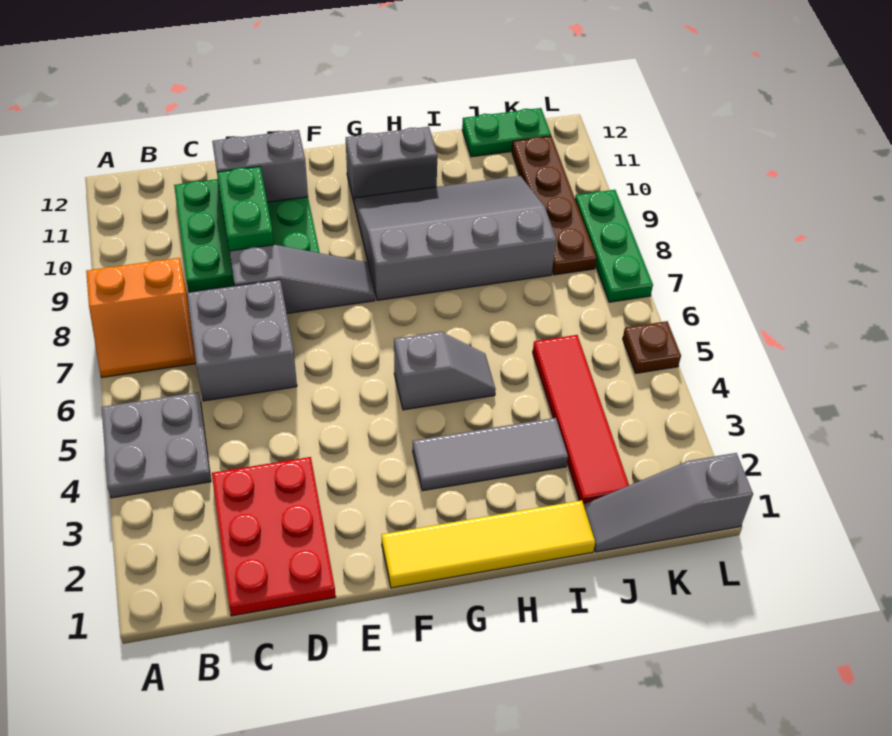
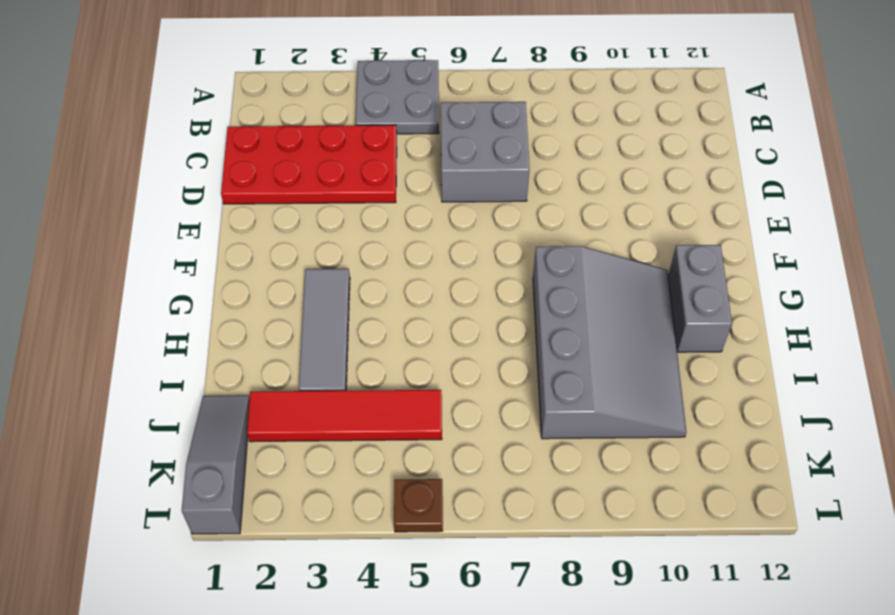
red plate C1:D4 level 1 -> red plate C1:D3 level 1
none -> orange slope A7:B8 level 1 top 8
none -> green plate C9:E11 level 1
none -> grey slope D8:F8 level 1 top D

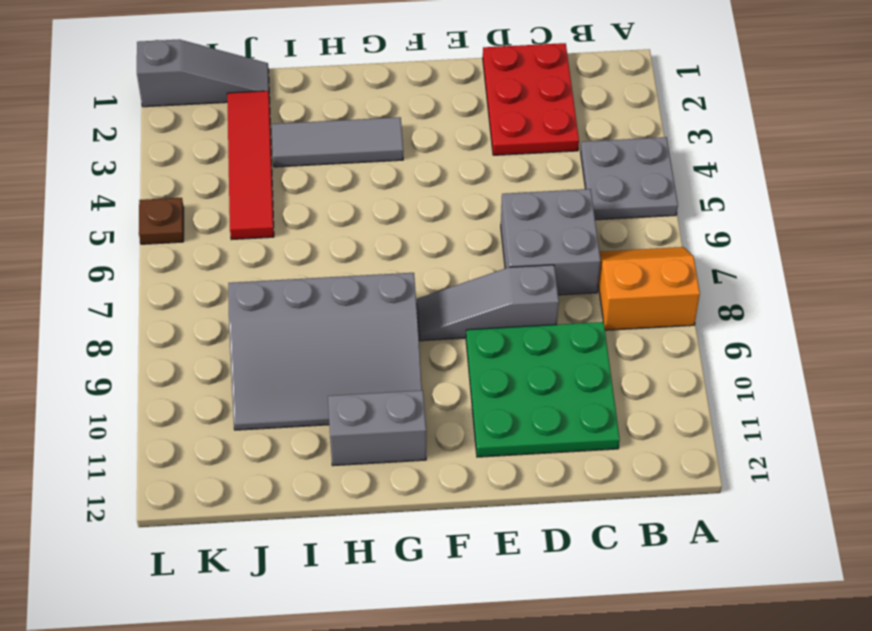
none -> yellow tile F1:I1 level 1
none -> grey slope G5:H5 level 1 top G
none -> green plate J12:K12 level 1

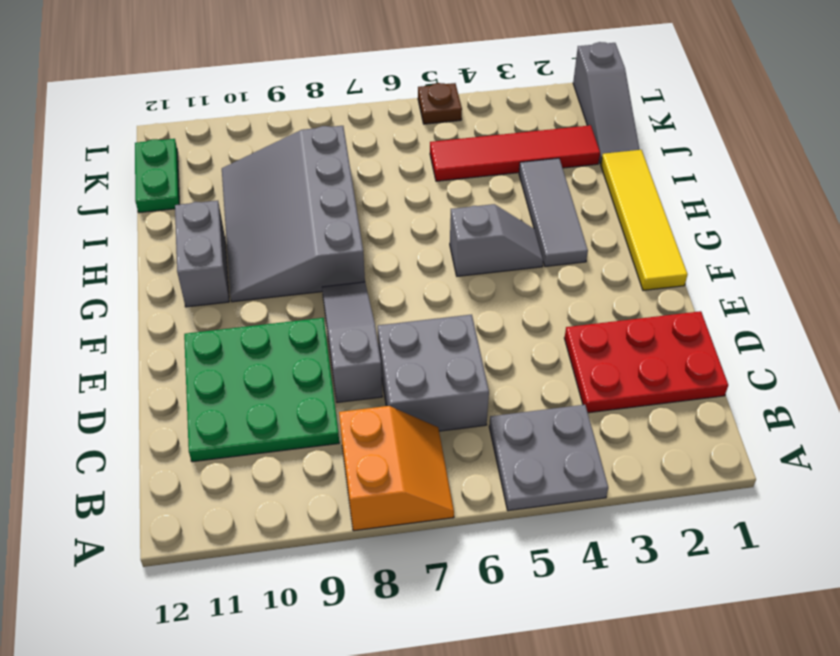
grey slope G4:G5 level 1 top 5 -> grey slope G5:H5 level 1 top G
none -> brown plate K8:K11 level 1
none -> green plate L7:L9 level 1
none -> green brick D9:D10 level 2

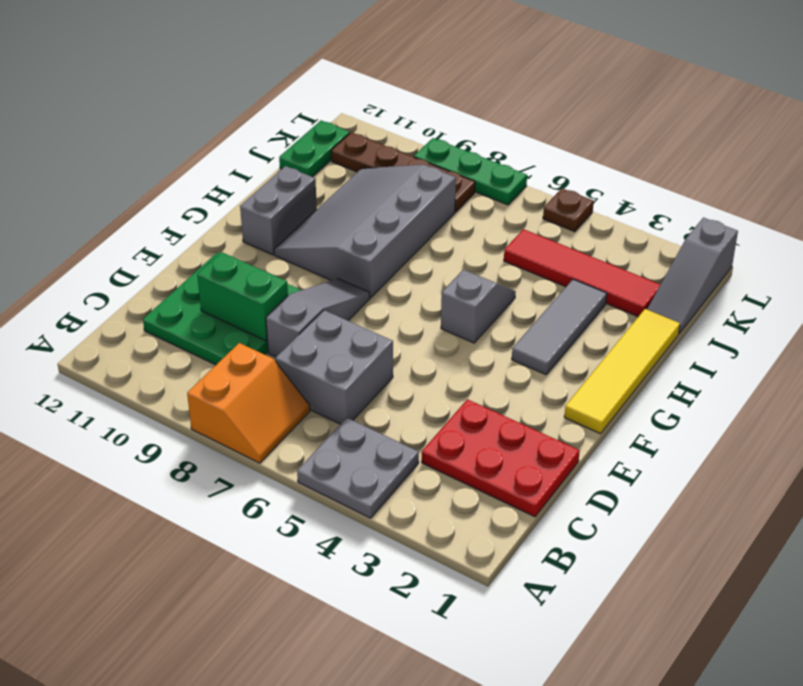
none -> grey brick D11:E11 level 2

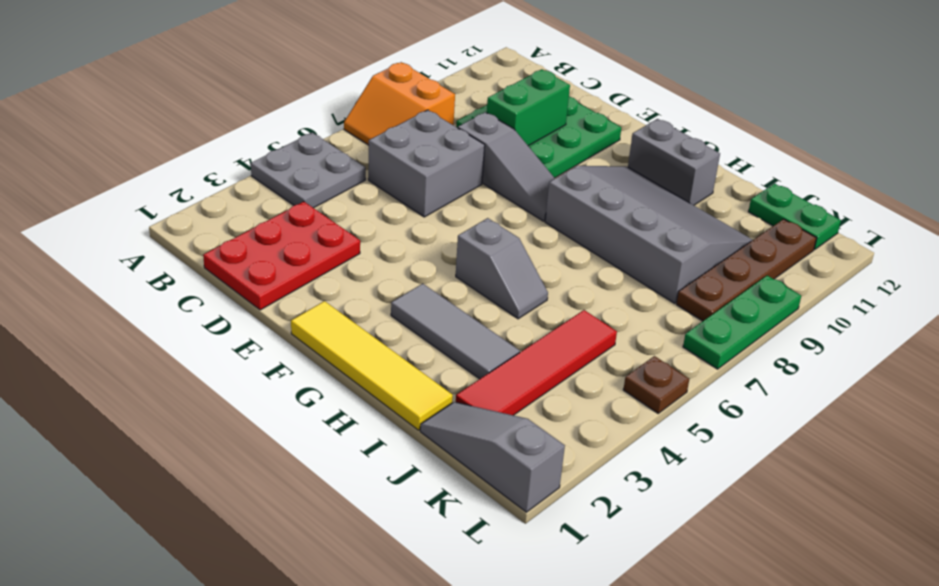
none -> grey brick D11:E11 level 2

